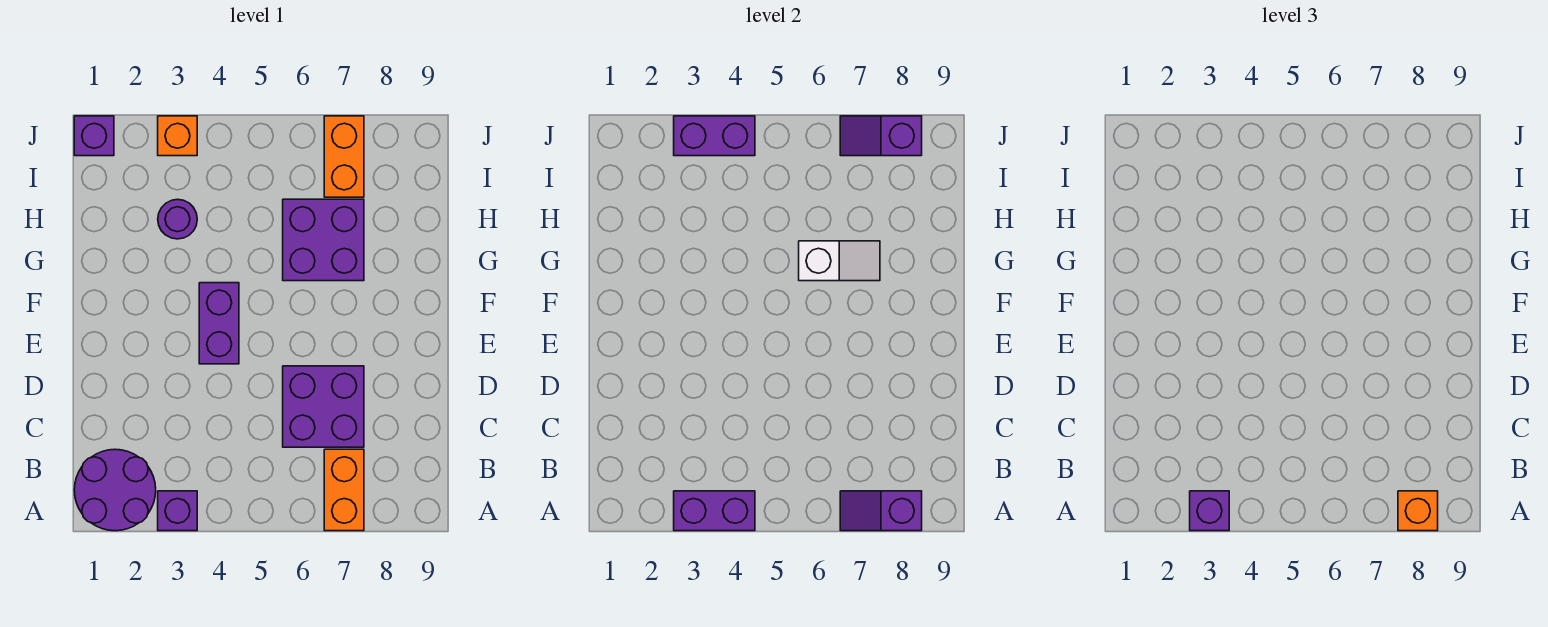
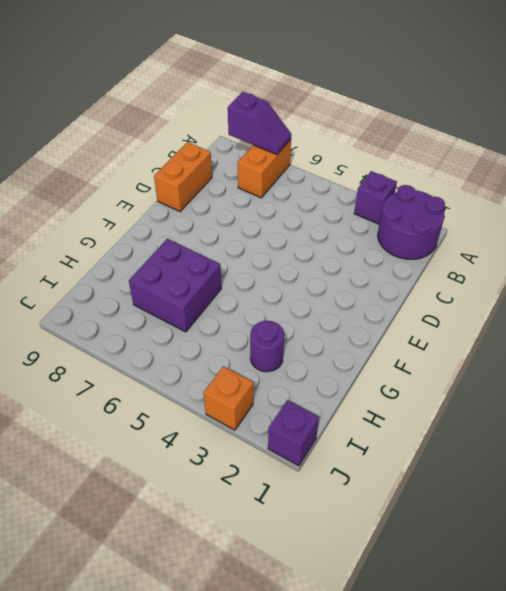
orange brick C9:D9 level 1 -> orange brick I7:J7 level 1
none -> purple brick C6:D7 level 1
none -> purple brick E4:F4 level 1
none -> purple brick A3:A4 level 2

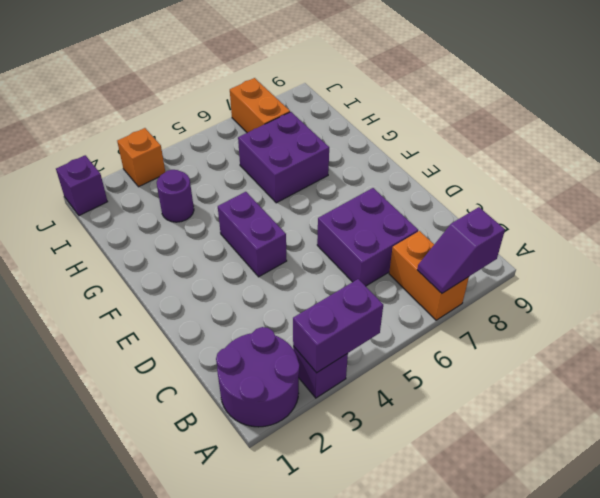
none -> white slope G6:G7 level 2 top 6
none -> purple brick J3:J4 level 2
none -> purple slope J7:J8 level 2 top 8

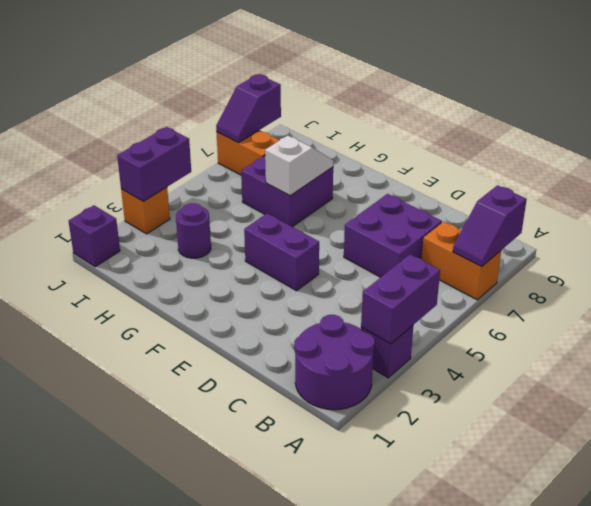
none -> purple brick A3 level 3
none -> orange brick A8 level 3

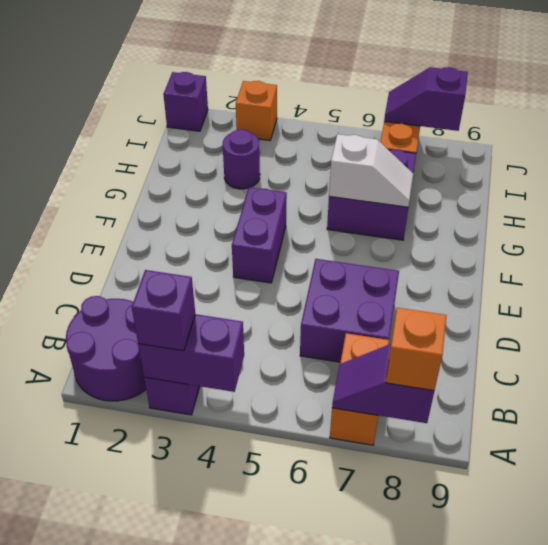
none -> purple brick J3:J4 level 2

